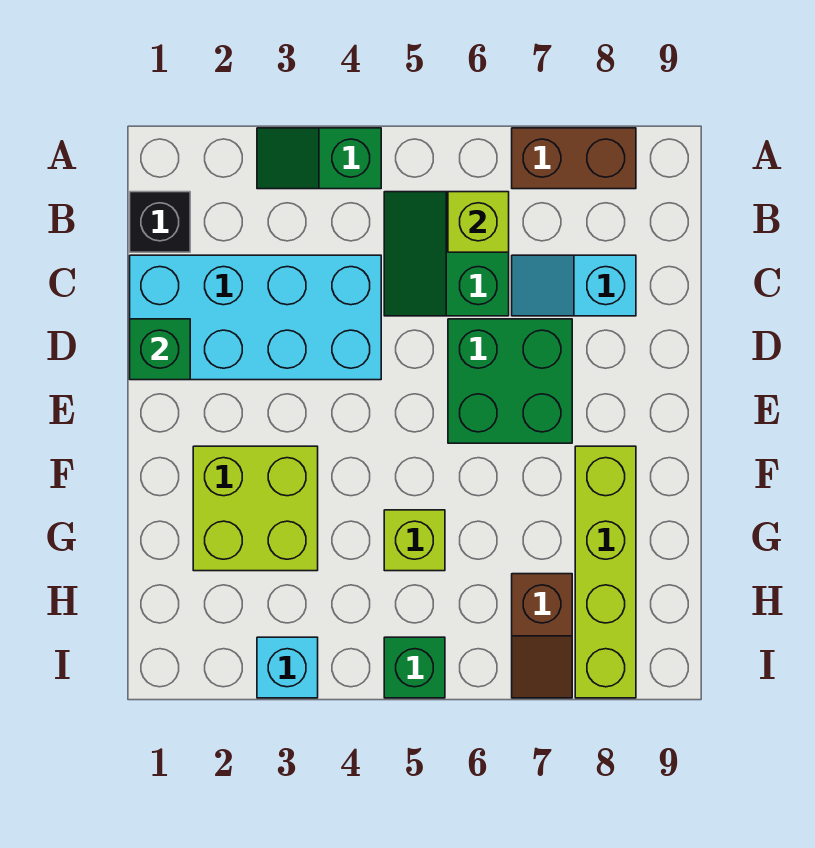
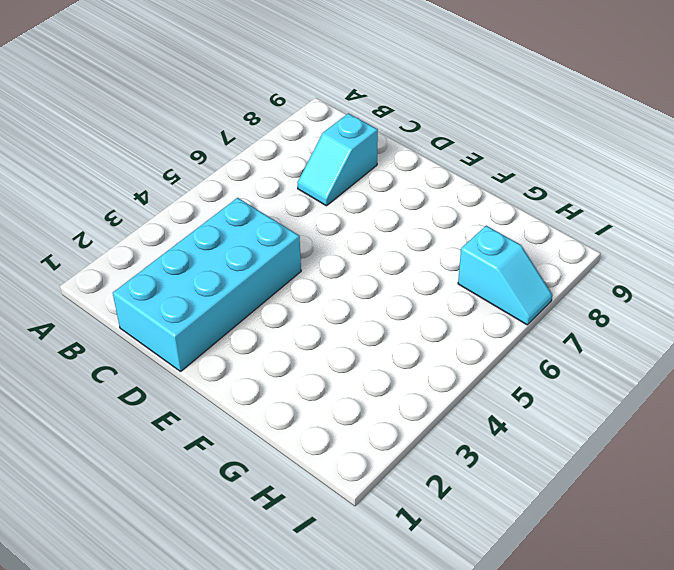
cyan slope H7:I7 level 1 top H -> brown slope H7:I7 level 1 top H
none -> green slope A3:A4 level 1 top 4
none -> brown brick A7:A8 level 1
none -> black brick B1 level 1

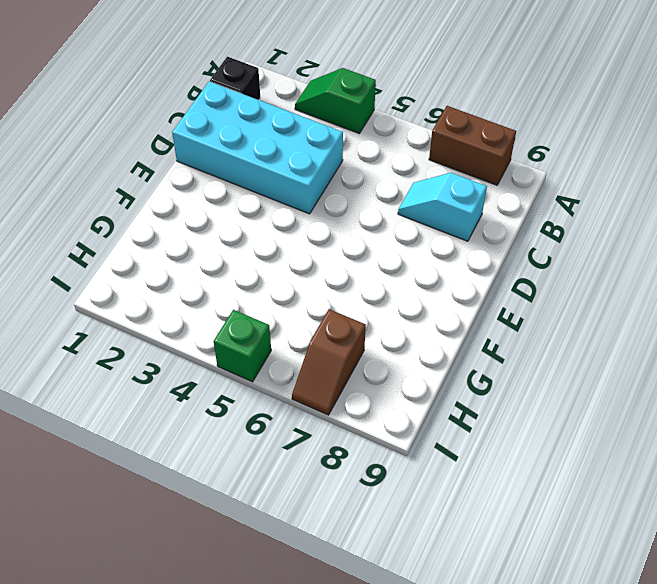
none -> green slope B5:C6 level 1 top 6
none -> green brick D6:E7 level 1
none -> lime brick F2:G3 level 1

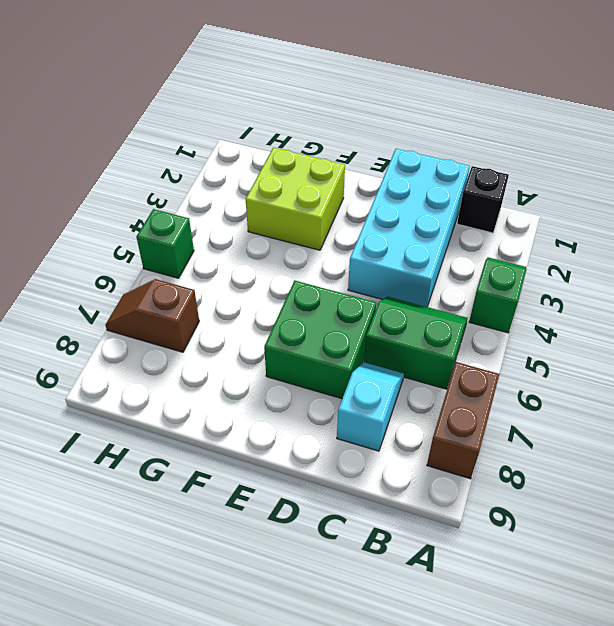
none -> lime brick F8:I8 level 1
none -> lime brick G5 level 1
none -> cyan brick I3 level 1

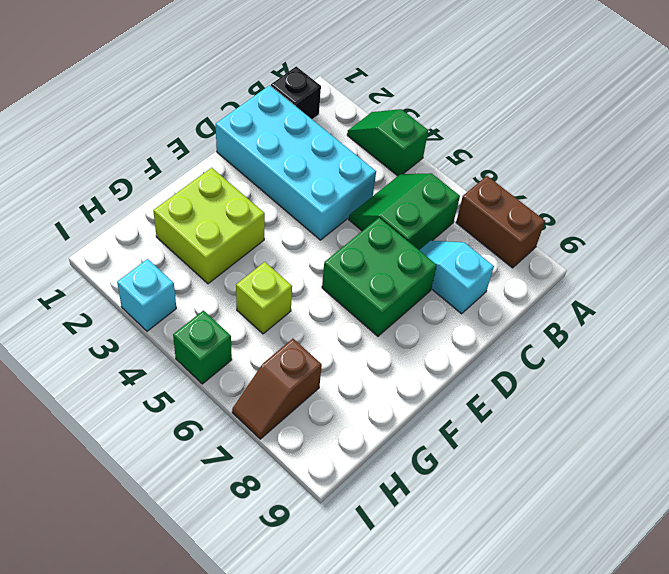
none -> lime brick F8:I8 level 1
none -> lime brick B6 level 2
none -> green brick D1 level 2

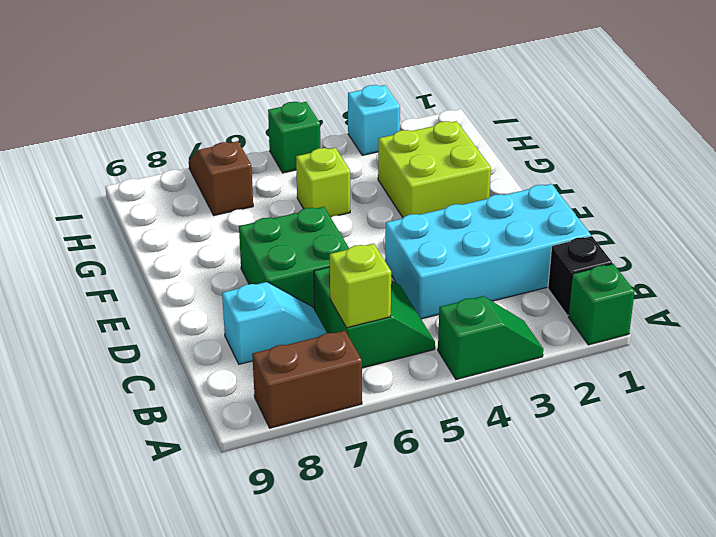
green brick A1 level 1 -> green brick D1 level 2
none -> lime brick F8:I8 level 1

